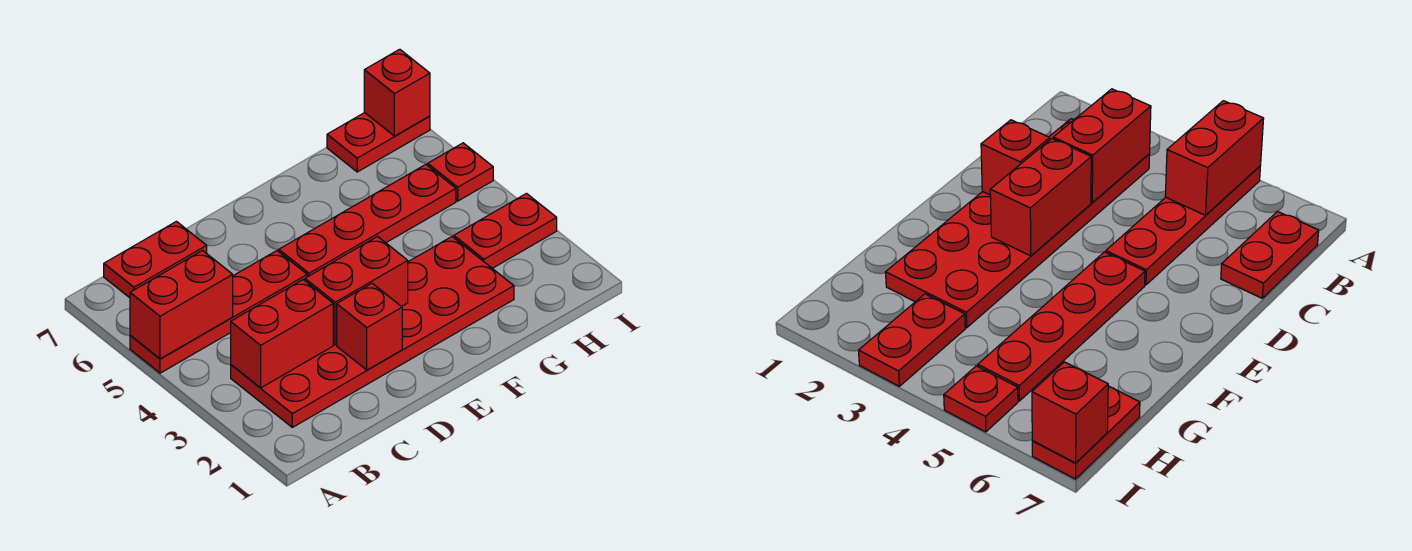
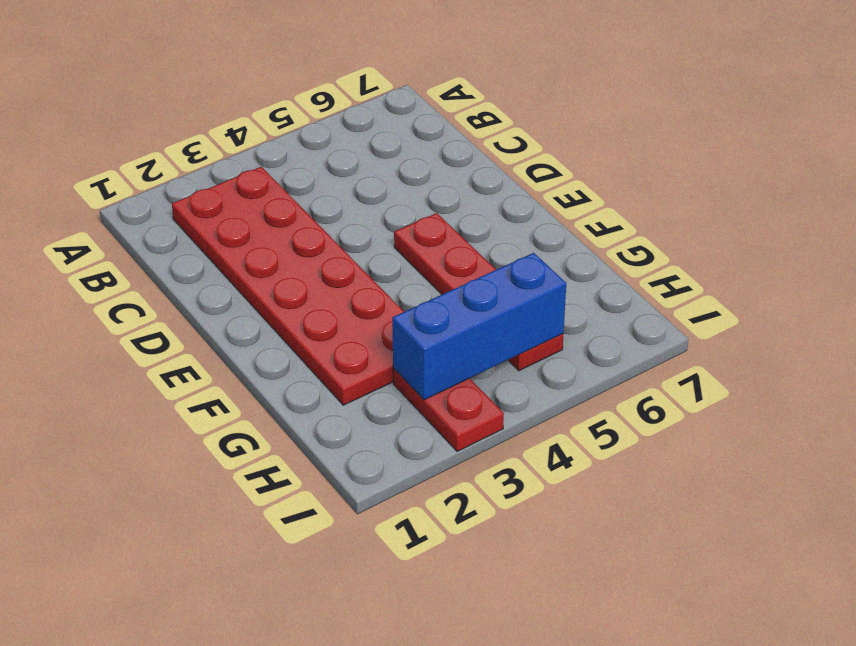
blue brick H3:H5 level 2 -> none
none -> red plate A5:D5 level 1
none -> red plate B7:C7 level 1
none -> red plate H7:I7 level 1

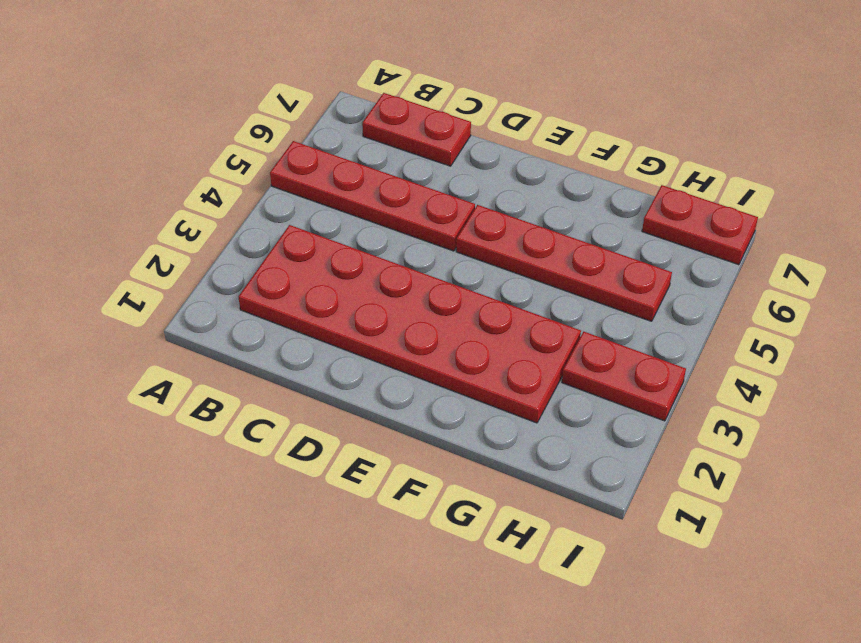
none -> red plate I5 level 1
none -> red brick A5:B5 level 2
none -> red brick B3:C3 level 2

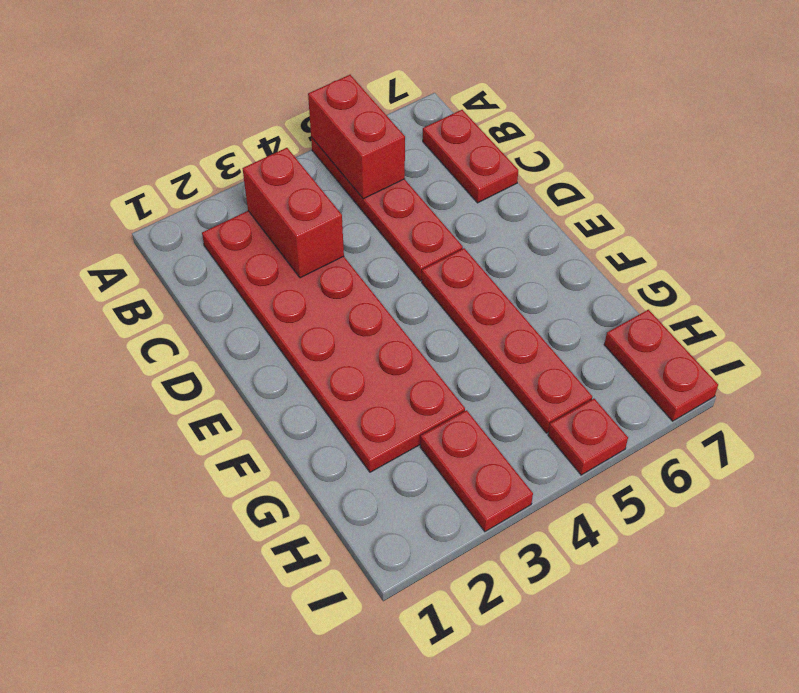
none -> red brick D2 level 2
none -> red brick D3:E3 level 2
none -> red brick I7 level 2

